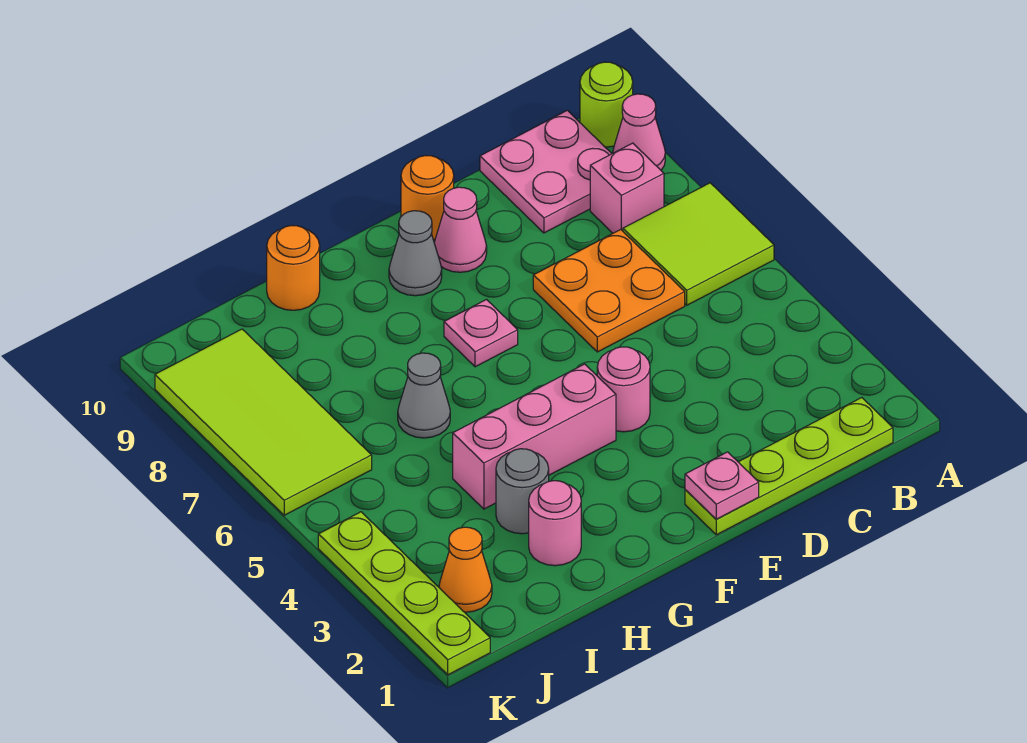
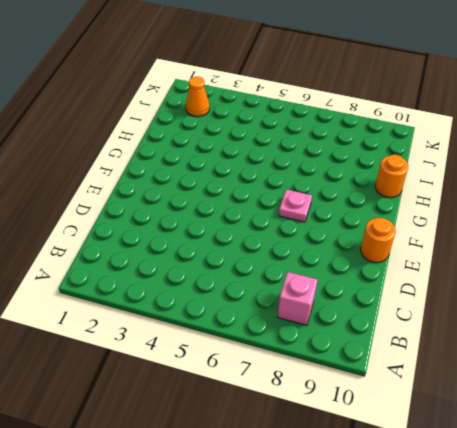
none -> lime tile A6:B7 level 1
none -> pink cone A9 level 1
none -> lime round brick A10 level 1

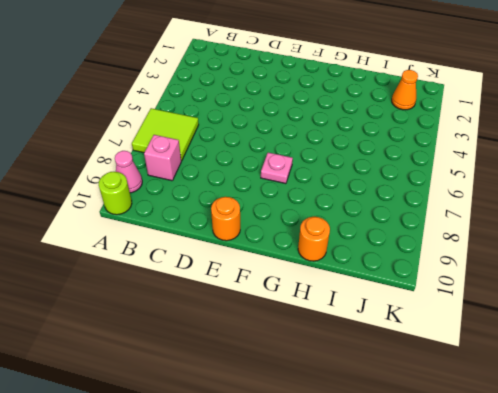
none -> lime plate B1:E1 level 1
none -> pink plate B9:C10 level 1
none -> orange plate C6:D7 level 1

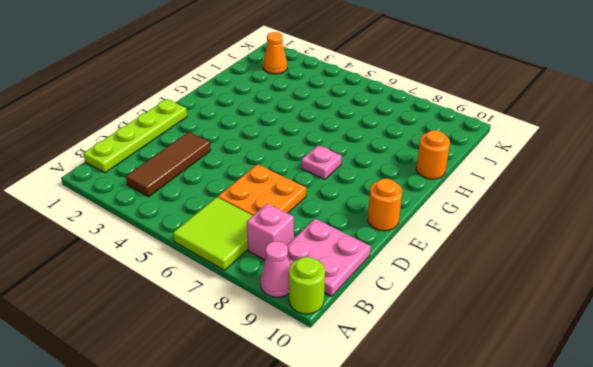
brown tile B3:D3 level 1 -> none
none -> pink round brick E4 level 1
none -> pink cone E9 level 1
none -> pink brick F4:H4 level 1

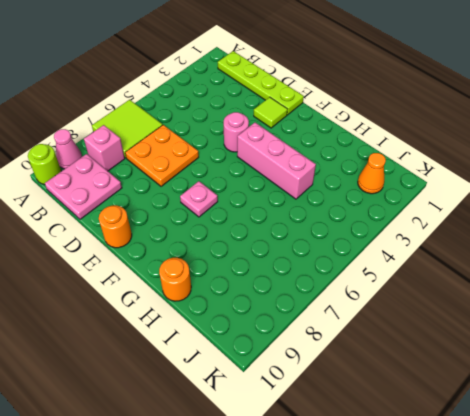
lime tile E2 level 1 -> none
none -> pink cone E9 level 1
none -> grey cone F9 level 1
none -> pink round brick H2 level 1

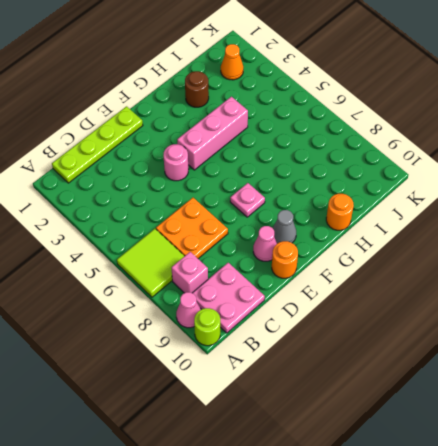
brown round brick H2 level 1 -> pink round brick H2 level 1
none -> grey round brick H3 level 1
none -> grey cone H6 level 1
none -> lime tile J6:K9 level 1

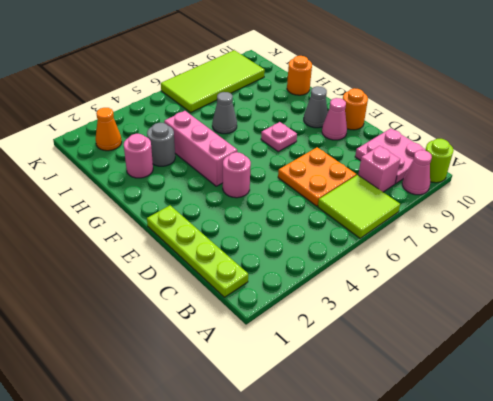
none -> lime plate K1:K4 level 1
none -> pink plate E1 level 2

